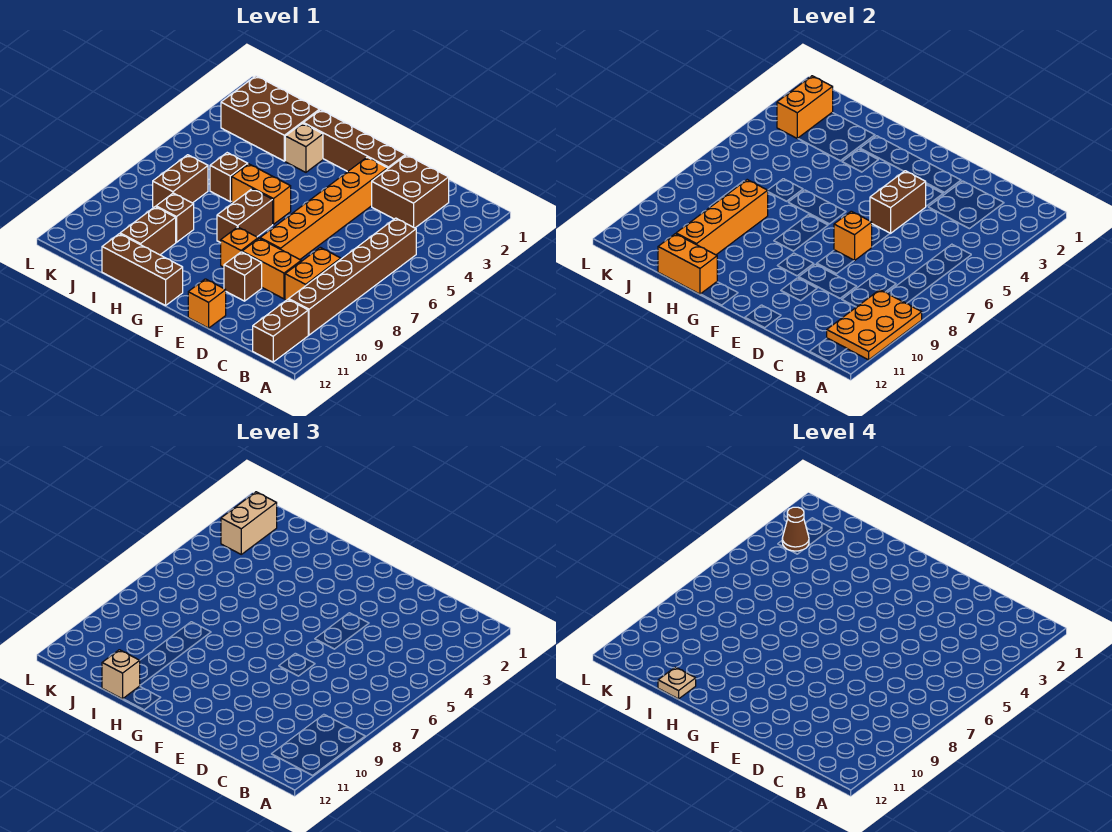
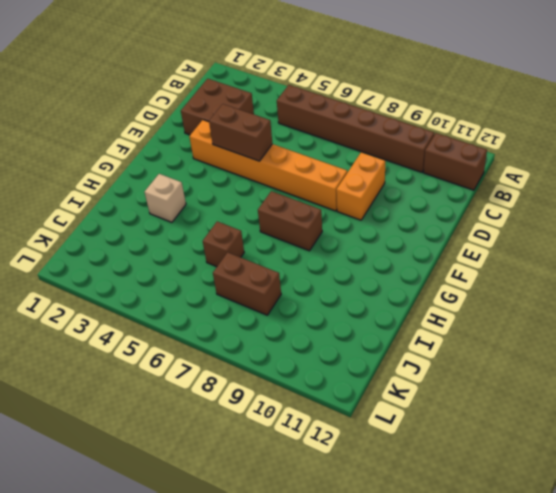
none -> orange brick C8:C9 level 1
none -> brown brick E2:H2 level 1
none -> brown brick E10 level 1

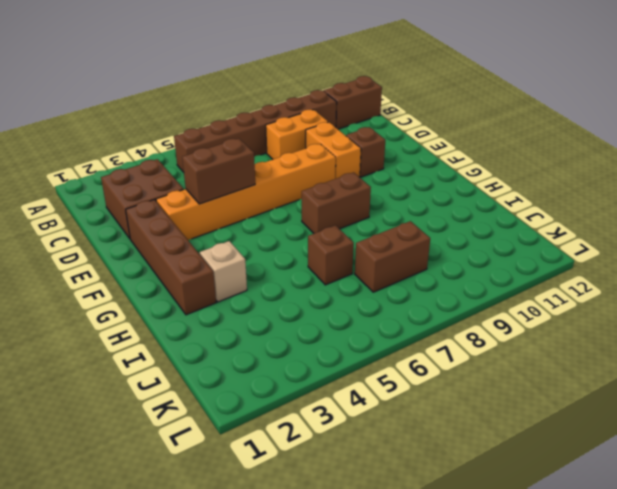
none -> orange brick E12 level 1
none -> orange brick F9 level 1
none -> orange brick G6:H6 level 1

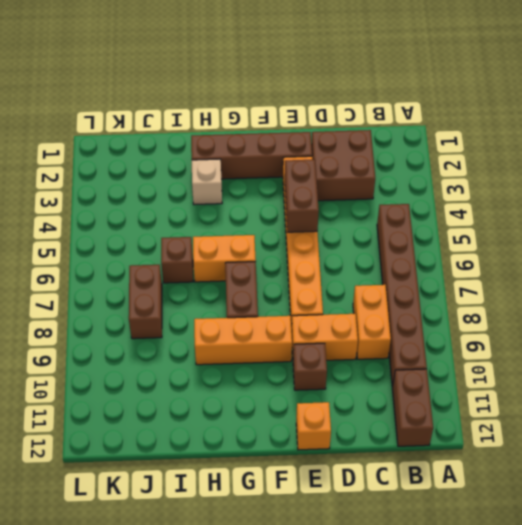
orange brick F9:H9 level 1 -> orange brick F9 level 1
none -> brown brick G12:I12 level 1
none -> brown brick I2:K3 level 1
none -> brown brick I9 level 1

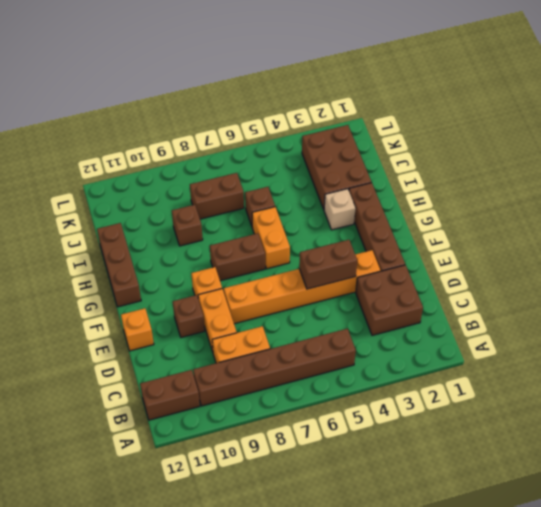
none -> brown brick I10:I11 level 1
none -> orange plate A9:B11 level 2
none -> orange brick E7 level 2

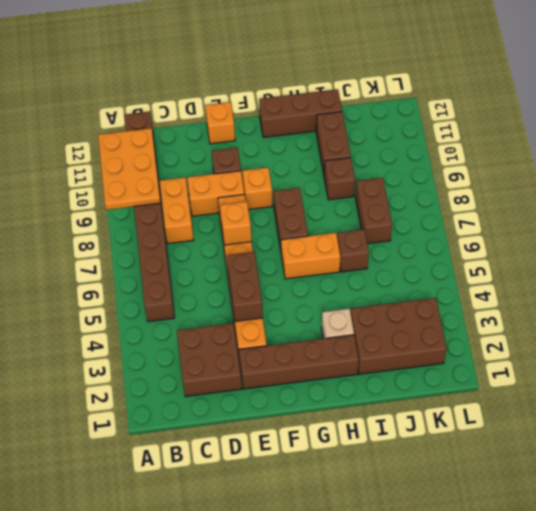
none -> orange brick H12:I12 level 2
none -> orange brick I8:I11 level 2
none -> orange brick K2:K3 level 2

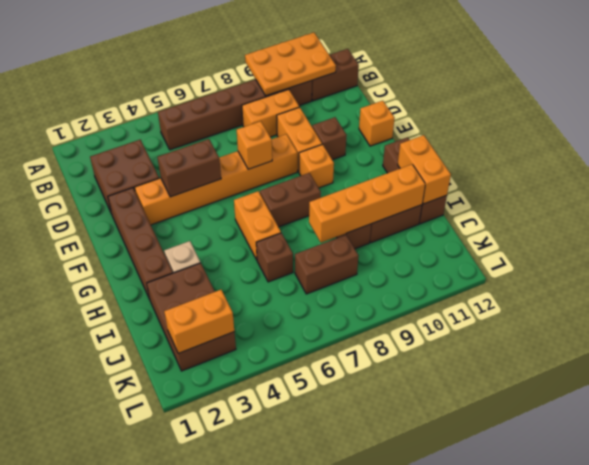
none -> tan brick I12 level 3
none -> tan brick K2:K3 level 3
none -> tan plate I12 level 4

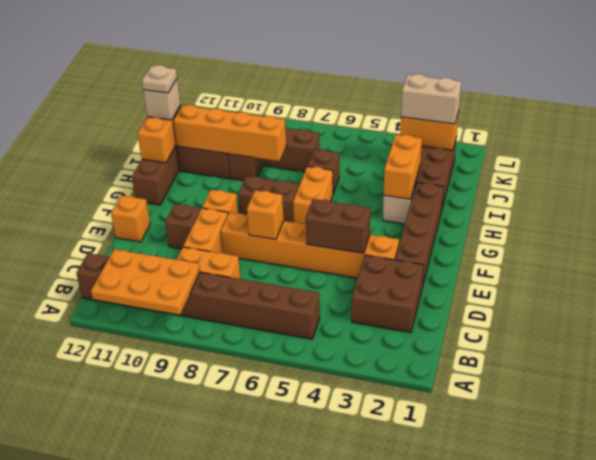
orange brick H3:I3 level 2 -> none
none -> brown cone K3 level 4

